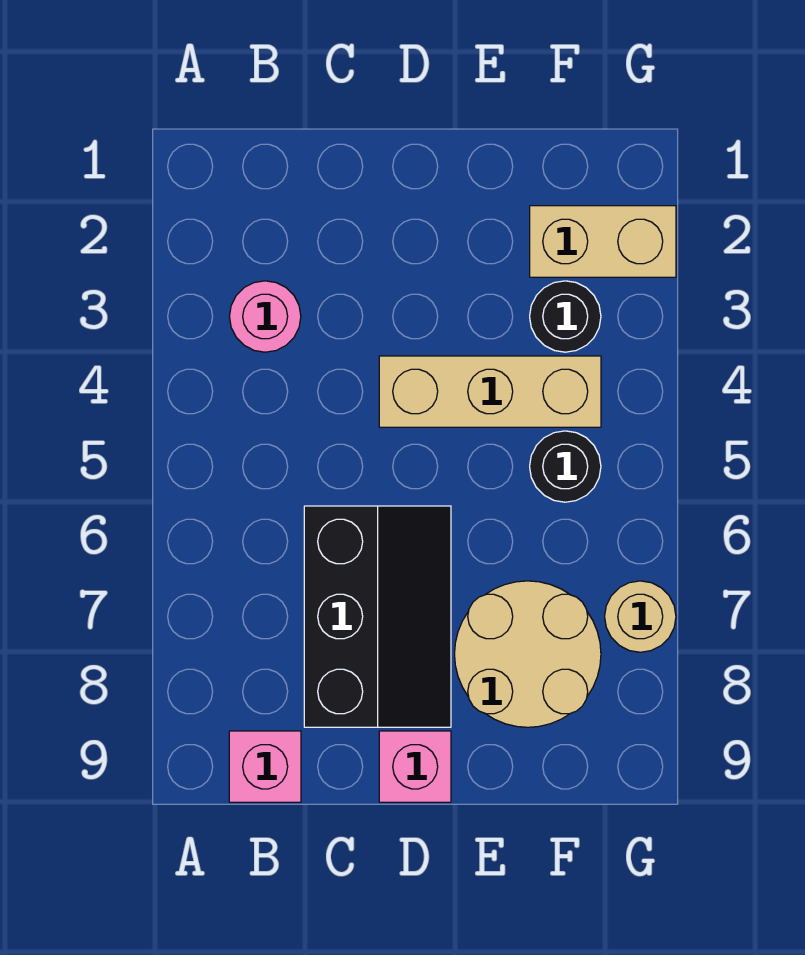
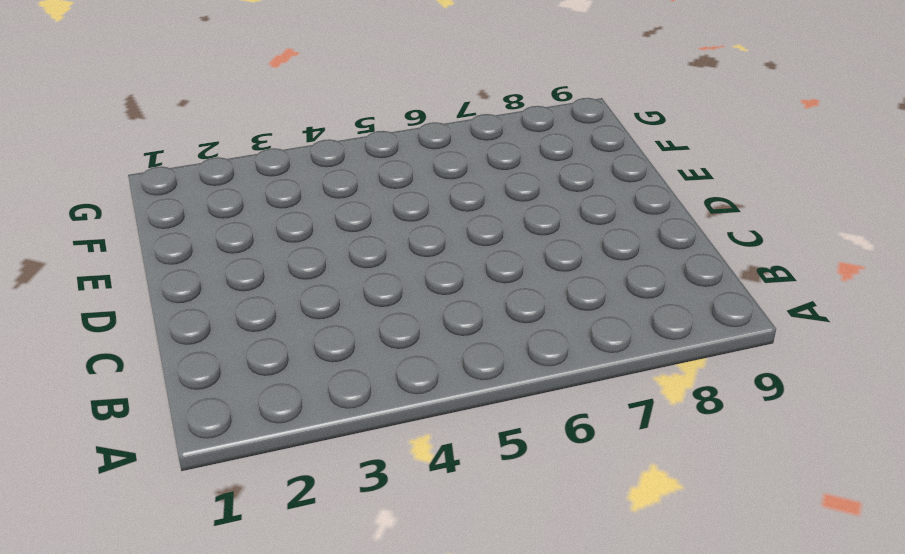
none -> pink round brick B3 level 1
none -> pink brick B9 level 1

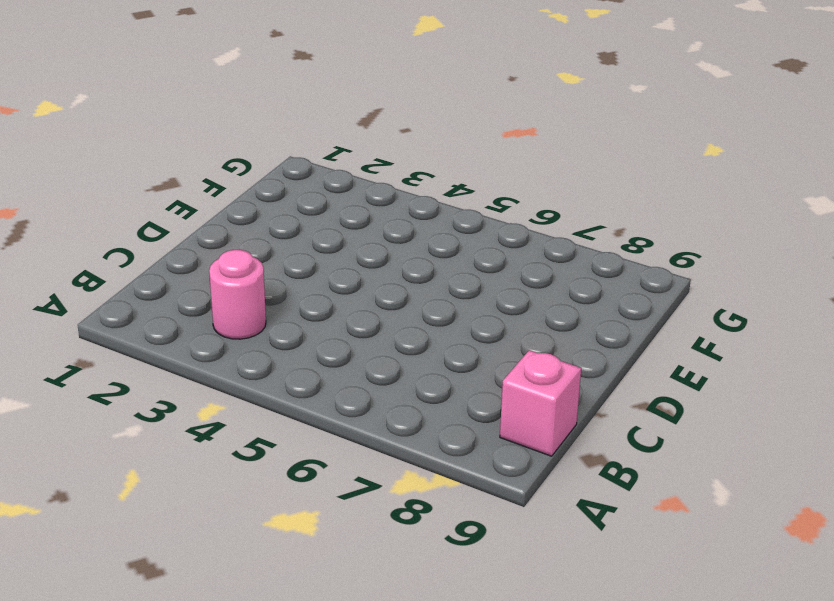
none -> black slope C6:D8 level 1 top C
none -> tan brick D4:F4 level 1

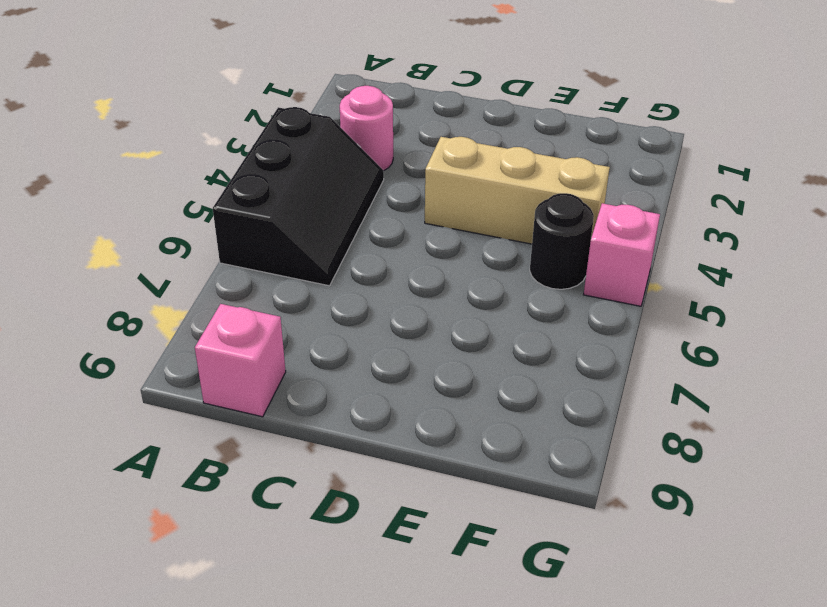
black slope A4:B6 level 1 top A -> black slope C6:D8 level 1 top C
pink brick G5 level 1 -> pink brick D9 level 1
none -> tan round brick E7:F8 level 1
none -> tan brick F2:G2 level 1

